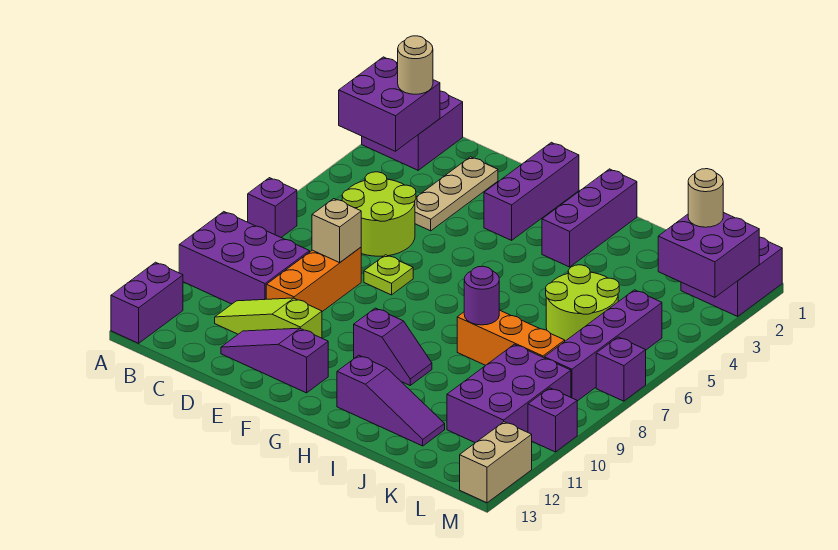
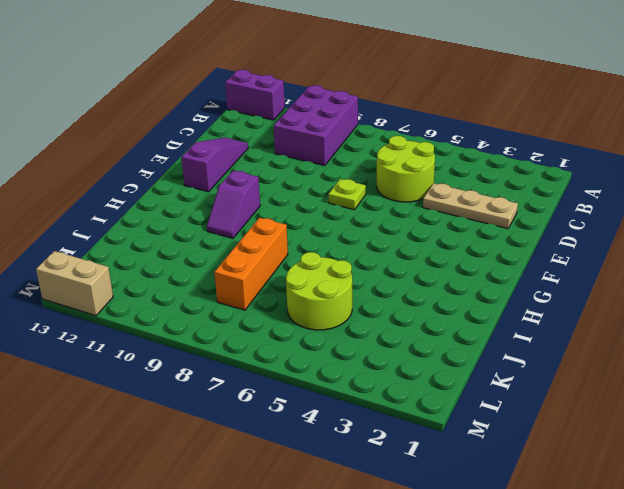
none -> purple brick A1:B2 level 1
none -> purple brick A7 level 1
none -> lime slope C11:E11 level 1 top E

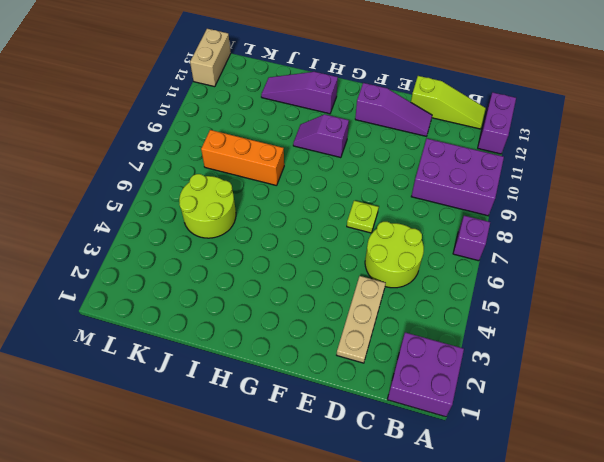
lime slope B13:D13 level 1 top D -> lime slope C11:E11 level 1 top E
none -> orange brick D8:D10 level 1
none -> purple brick F1:F3 level 1
none -> purple brick H1:H3 level 1

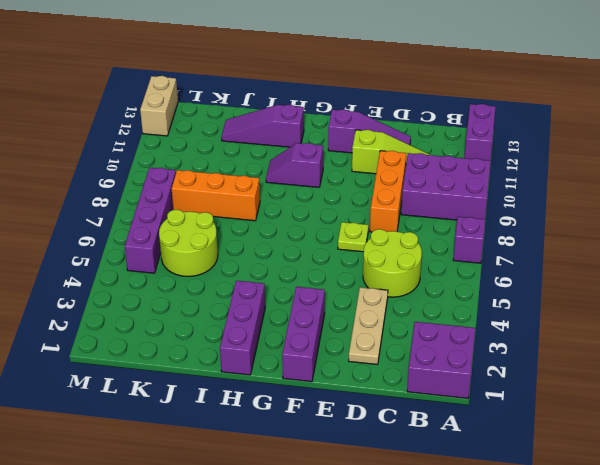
none -> purple brick K9:L11 level 1
none -> purple brick L1:M2 level 1
none -> purple brick M7 level 1

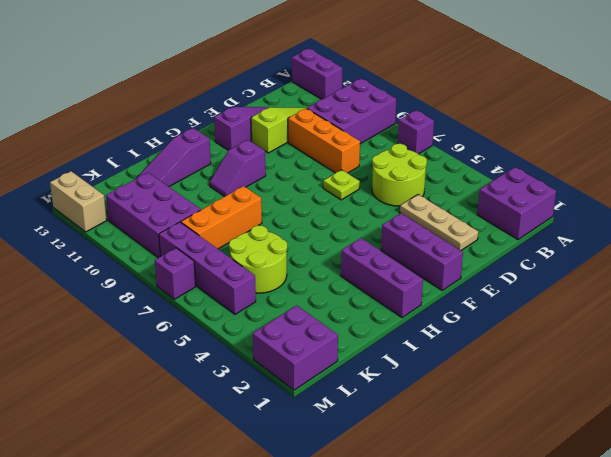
none -> purple brick M10 level 1
none -> purple brick A2:B3 level 2
none -> tan brick D8 level 2

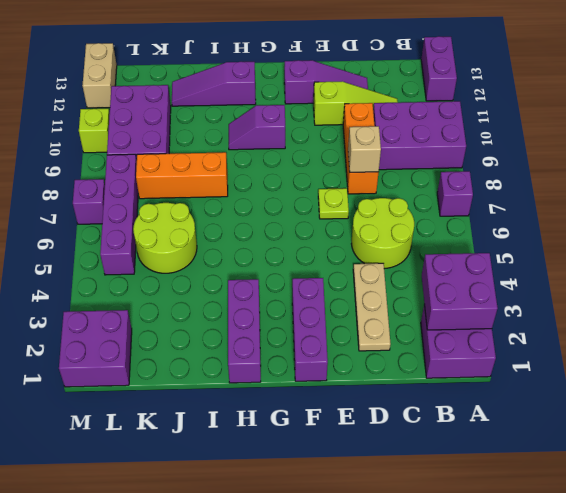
lime brick M10 level 1 -> purple brick M10 level 1
none -> purple round brick I8 level 2
none -> purple brick L2:M3 level 2
none -> tan round brick B2 level 3

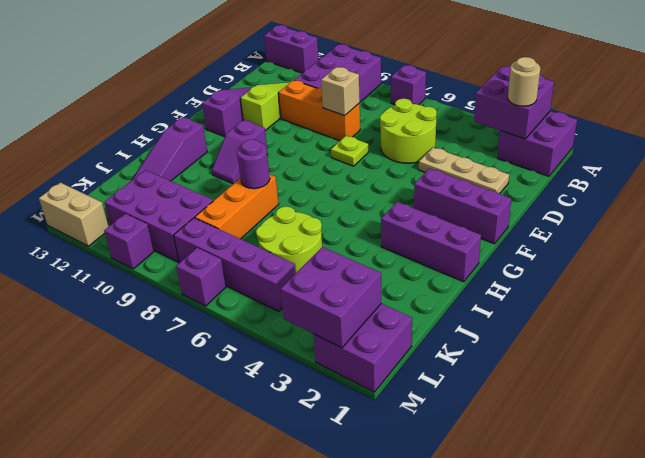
none -> tan round brick L2 level 3

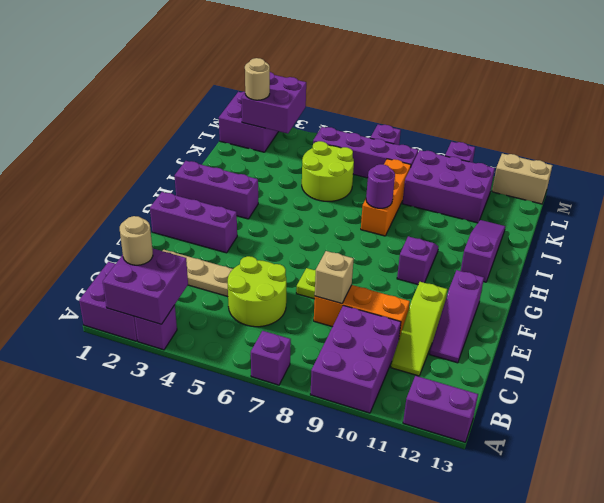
purple brick A3 level 1 -> none

